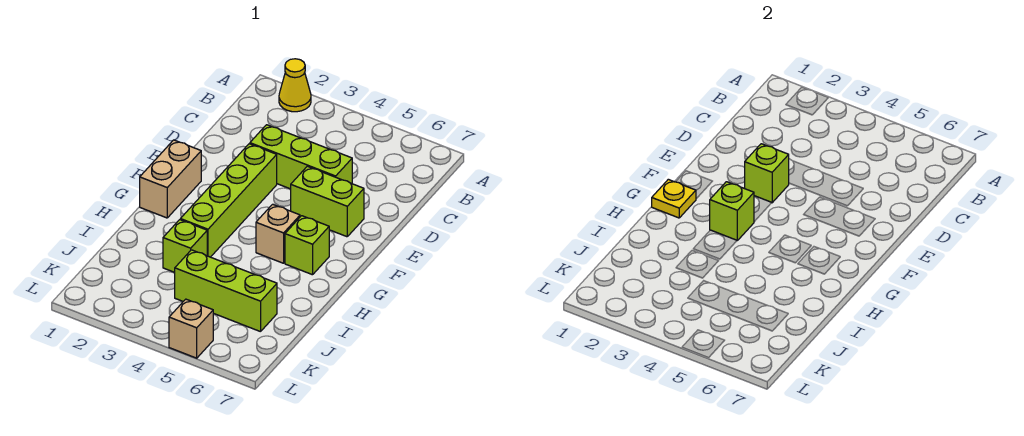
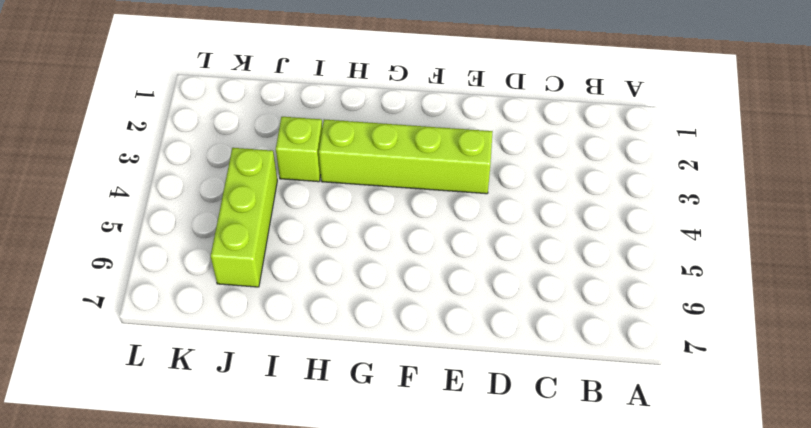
none -> yellow cone A2 level 1
none -> lime brick D3:D5 level 1
none -> lime brick E5:E6 level 1

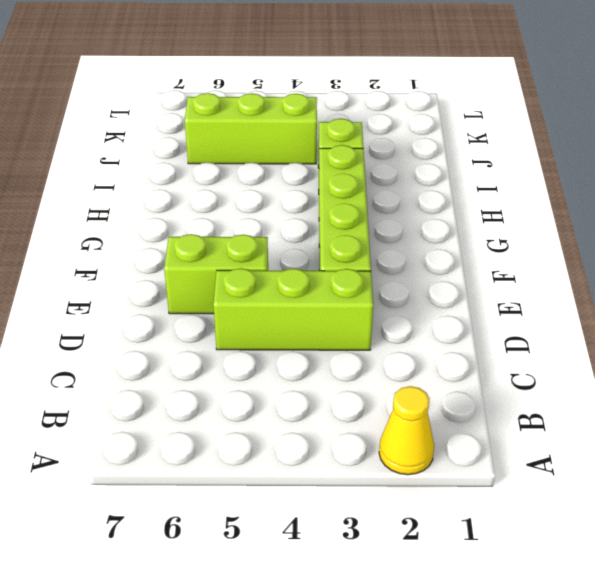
none -> tan brick F1:G1 level 1
none -> tan brick G5 level 1
none -> lime brick G6 level 1

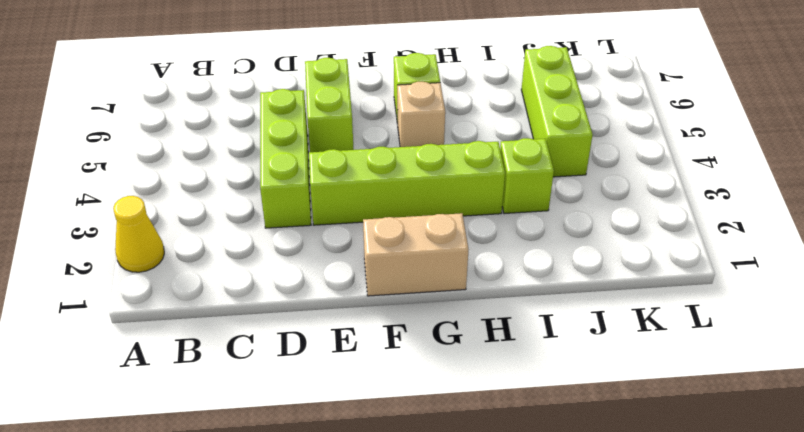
none -> tan brick L5 level 1
none -> lime brick E3 level 2
none -> yellow plate G1 level 2

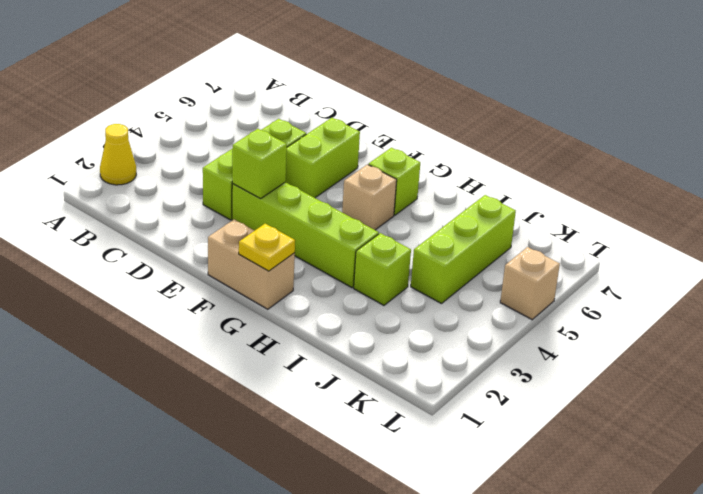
none -> lime brick G3 level 2

